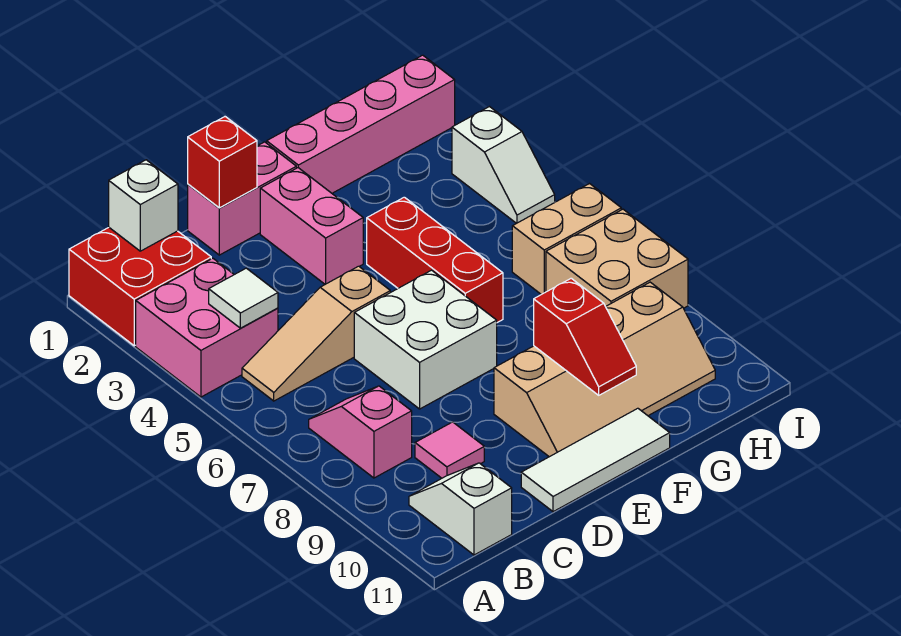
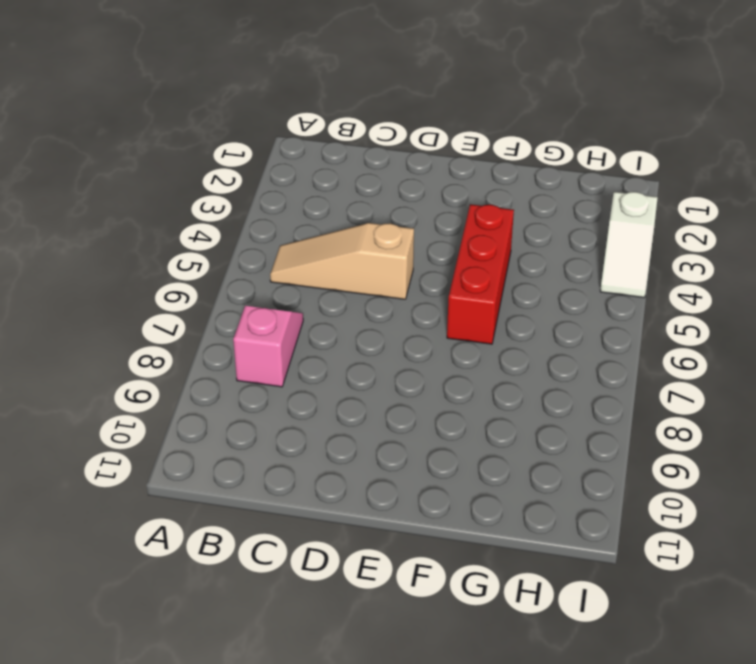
none -> red brick A1:B2 level 1
none -> pink brick A3:B4 level 1
none -> white slope B10:B11 level 1 top 11

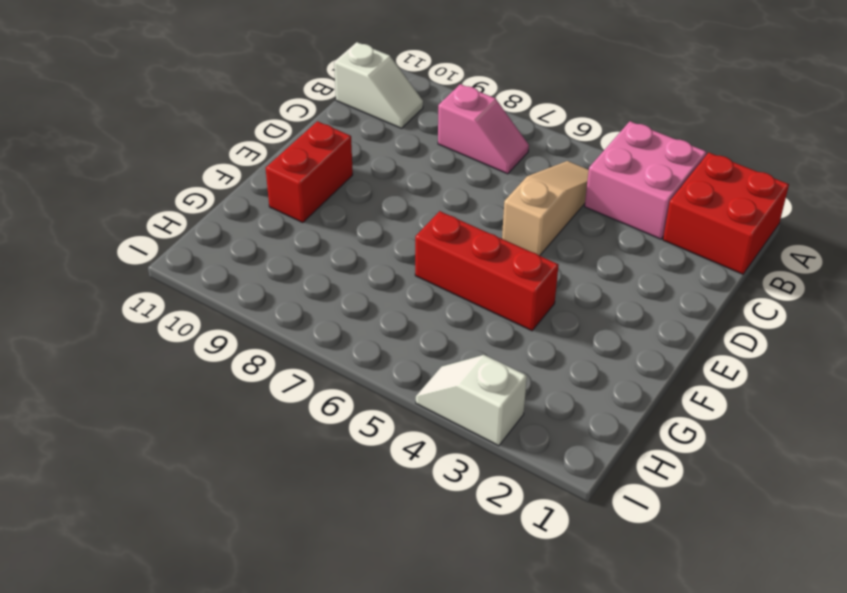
red brick E10:F10 level 1 -> tan slope E9:H10 level 1 top 9
none -> pink tile C9 level 1
none -> pink brick D1:E1 level 1
none -> white brick D6:E7 level 1

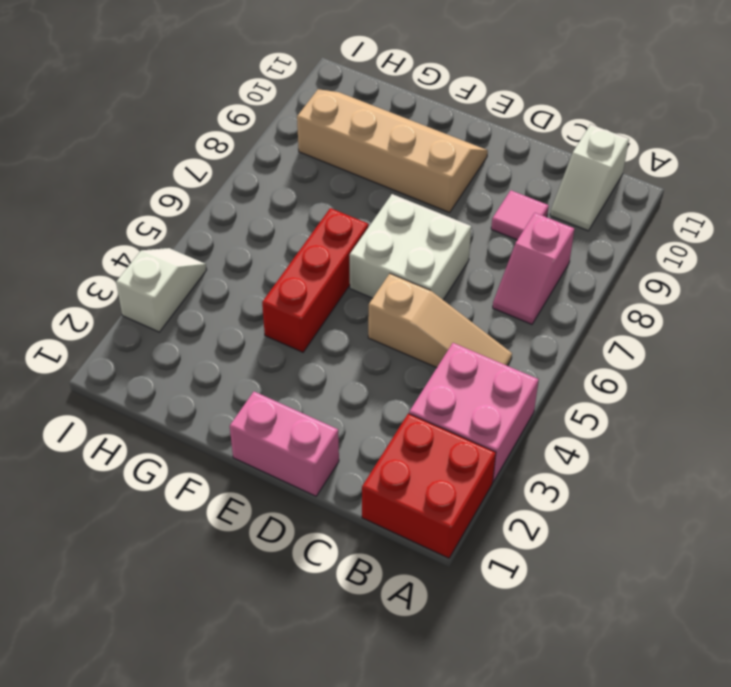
none -> white tile D11:F11 level 1
none -> pink brick E2:E3 level 1
none -> pink brick F1:I1 level 1

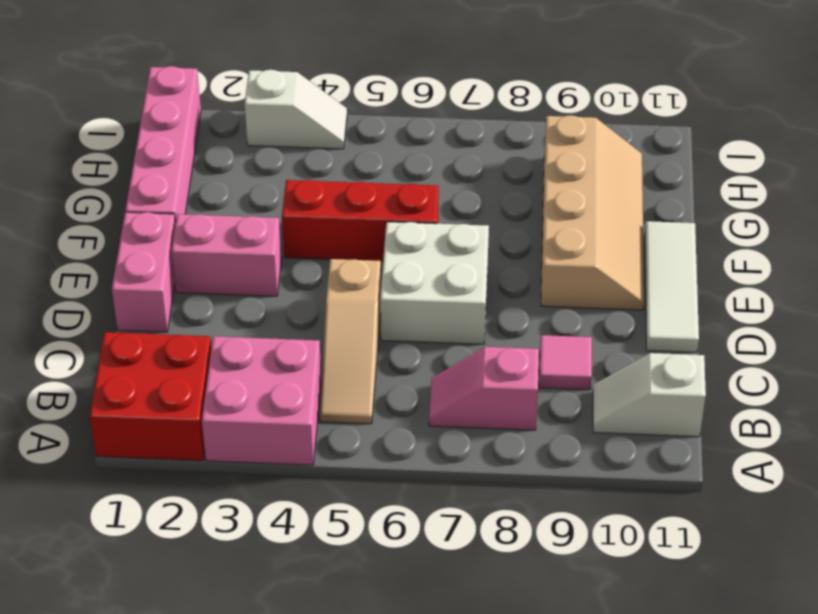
none -> tan brick H6:I6 level 1
none -> tan brick H7:I8 level 1
none -> white brick B1 level 2

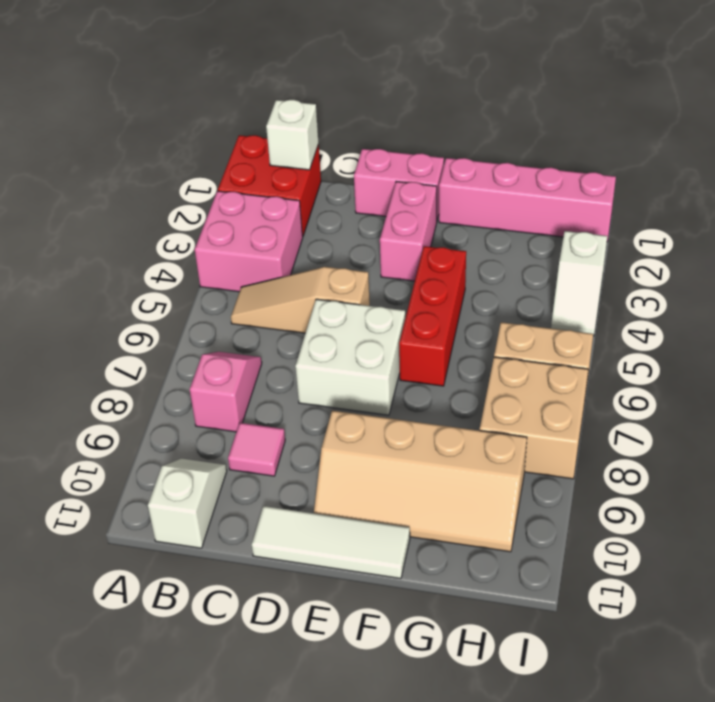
none -> white tile B4 level 2
none -> red brick D1 level 2
none -> red slope F9:F10 level 2 top 9

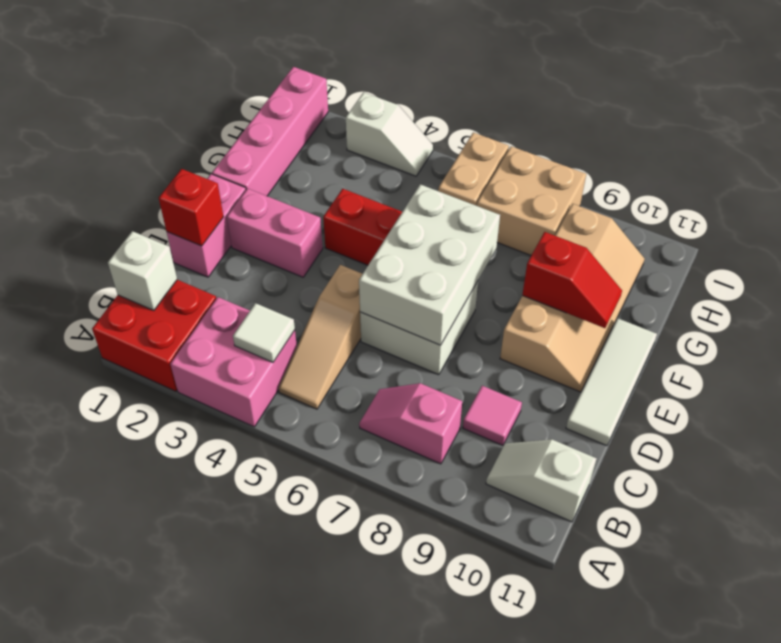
white brick D6:F7 level 2 -> none

